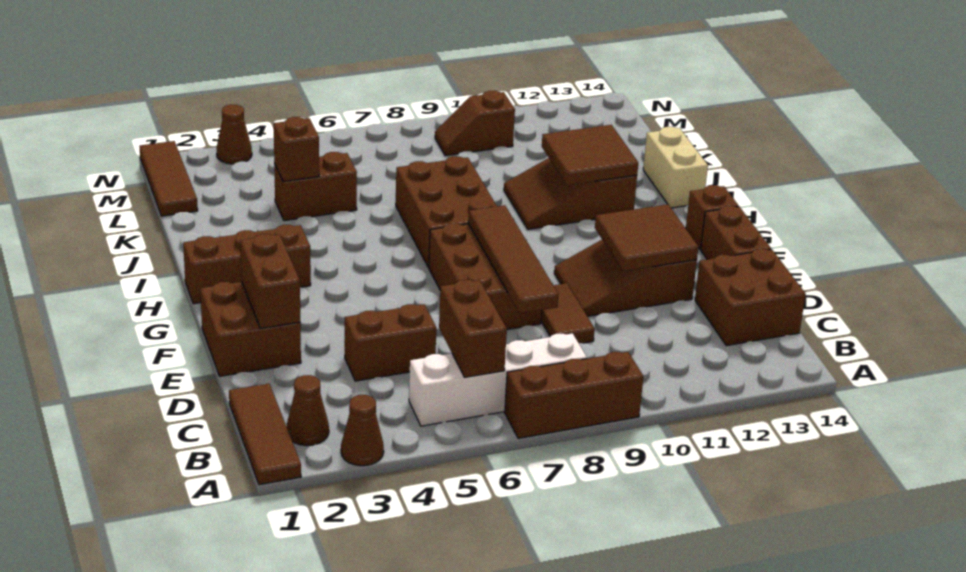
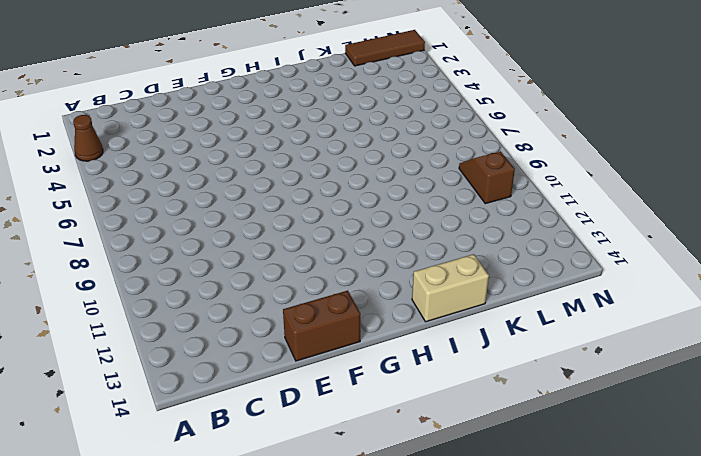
none -> brown tile A1:C1 level 1
none -> brown brick A7:A9 level 1
none -> brown cone B2 level 1

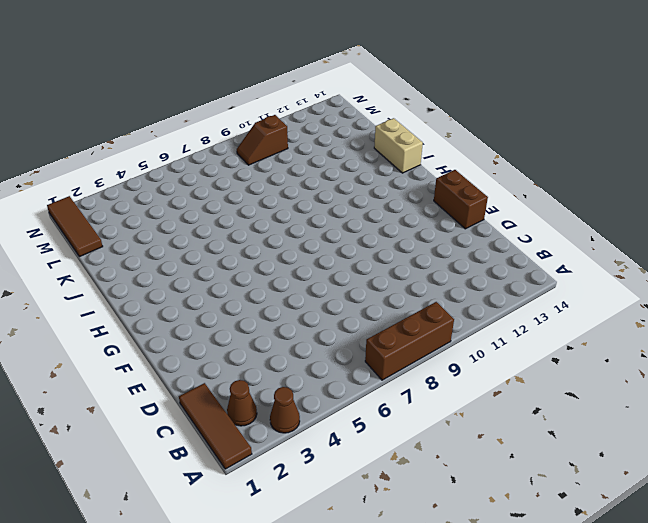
none -> white brick B5:B8 level 1
none -> brown brick C13:D14 level 1
none -> brown brick D4:D5 level 1

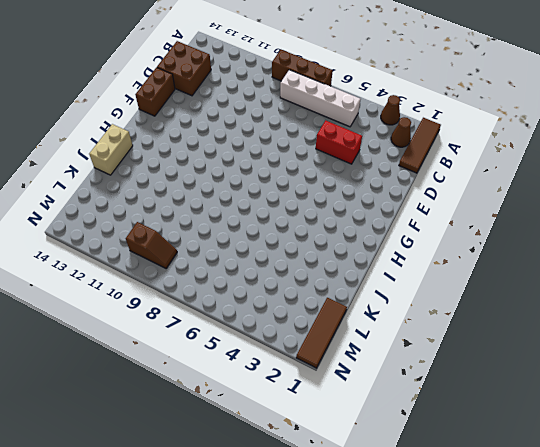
red brick D4:D5 level 1 -> brown brick D4:D5 level 1
none -> brown tile D9:E9 level 1
none -> brown brick E1:F2 level 1
none -> brown brick E7:G8 level 1

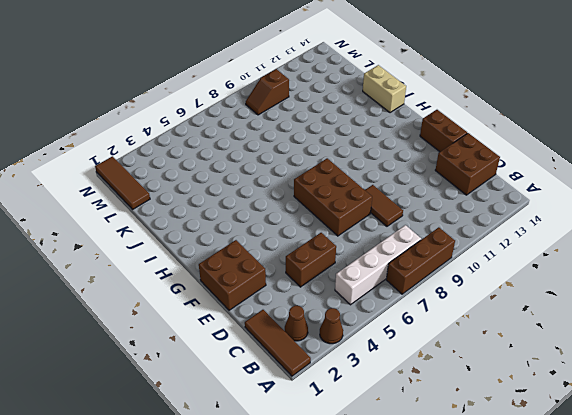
none -> brown slope E10:F12 level 1 top 12
none -> brown brick G14 level 1
none -> brown brick H1:H3 level 1

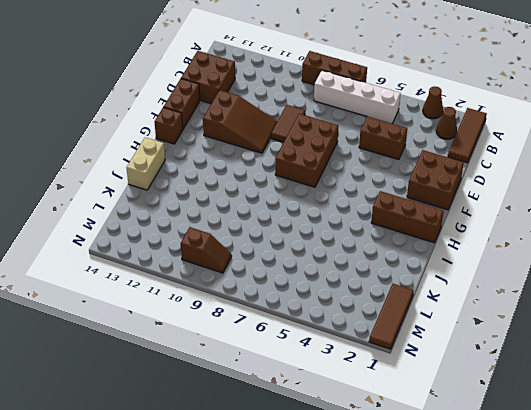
none -> brown brick H7:J8 level 1
none -> brown slope I10:J12 level 1 top 12
none -> brown brick K4:K5 level 1

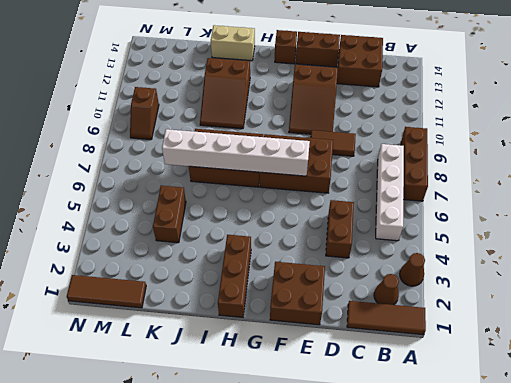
white brick F7:K7 level 2 -> none
none -> brown cone N3 level 1
none -> brown brick B6:C6 level 2
none -> brown tile D8:G8 level 2

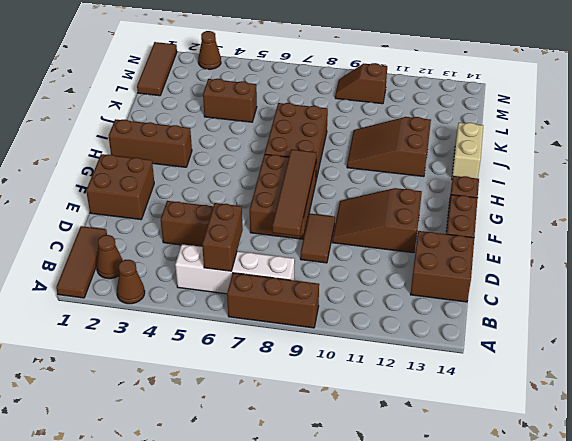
none -> brown brick E2:F2 level 2
none -> brown tile E11:F12 level 2
none -> brown tile I11:J12 level 2

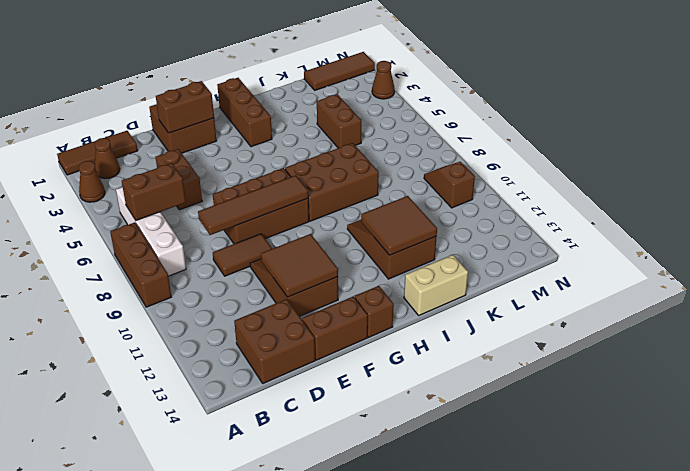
none -> brown brick K4 level 2

